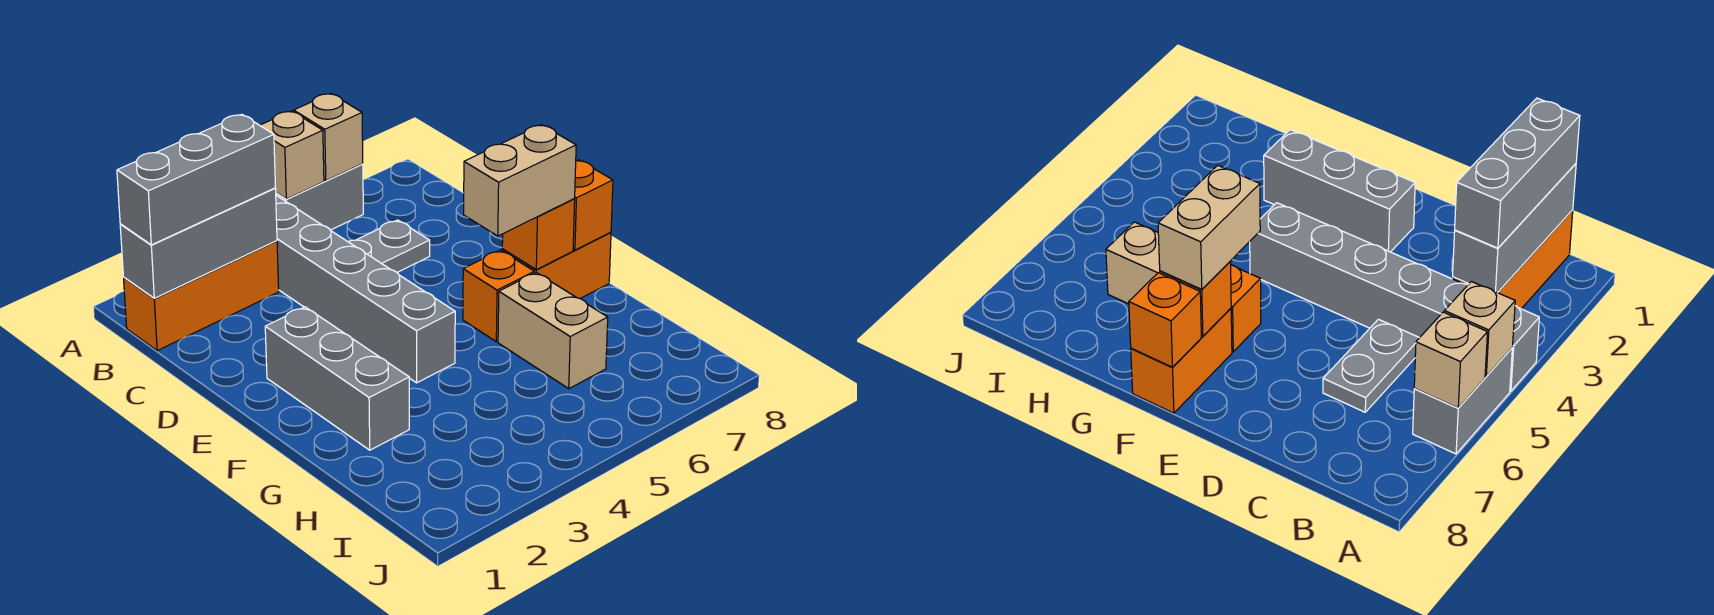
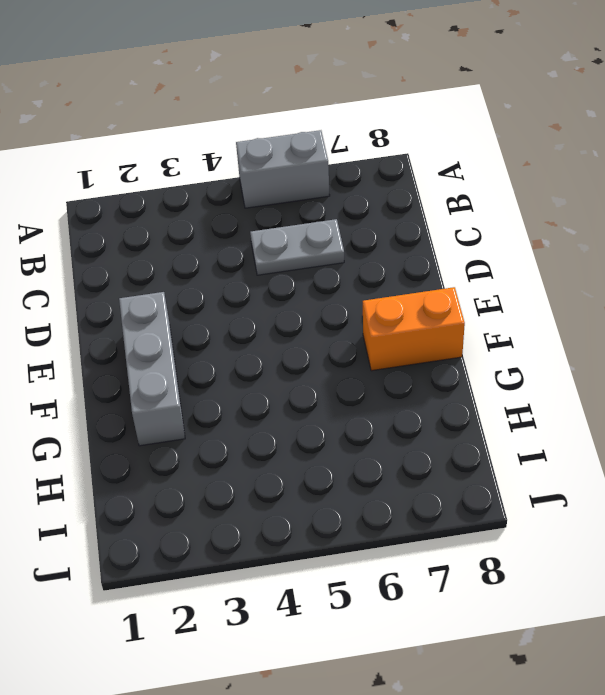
none -> grey brick A4:F4 level 1
none -> orange brick B1:B3 level 1
none -> orange brick F6 level 1

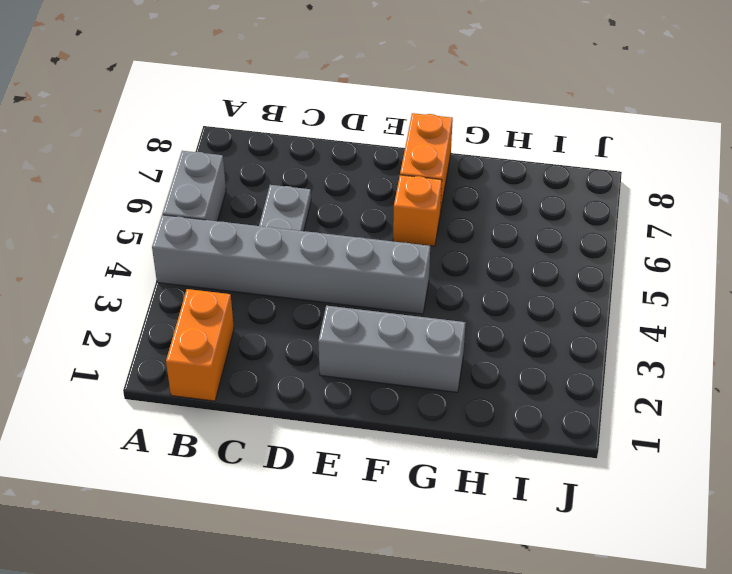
orange brick B1:B2 level 1 -> orange brick B1:B3 level 1
none -> tan brick G6:H6 level 1
none -> tan brick A5 level 2
none -> tan brick A6 level 2

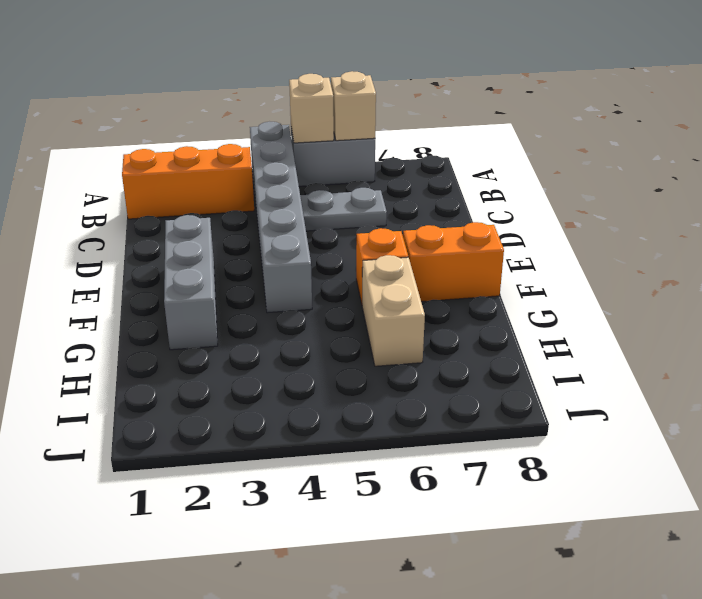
none -> grey brick B1:B3 level 2
none -> orange brick F7 level 2
none -> orange brick F8 level 2

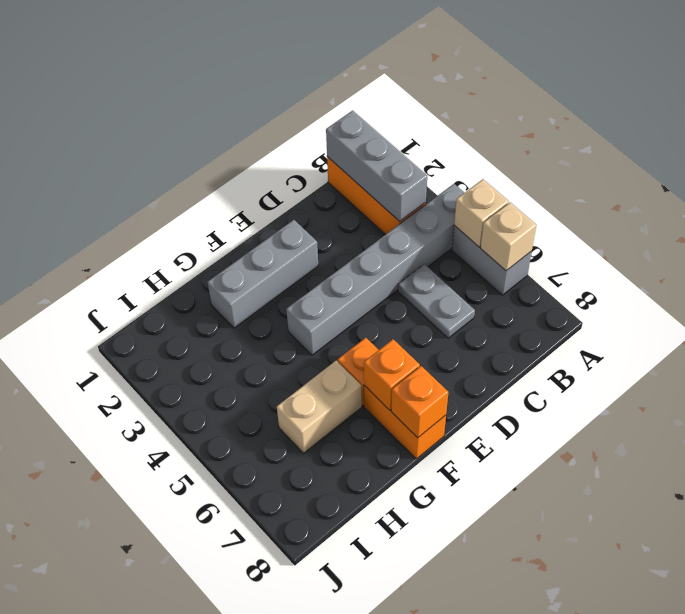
none -> grey brick B1:B3 level 3
none -> tan brick F6:F7 level 3

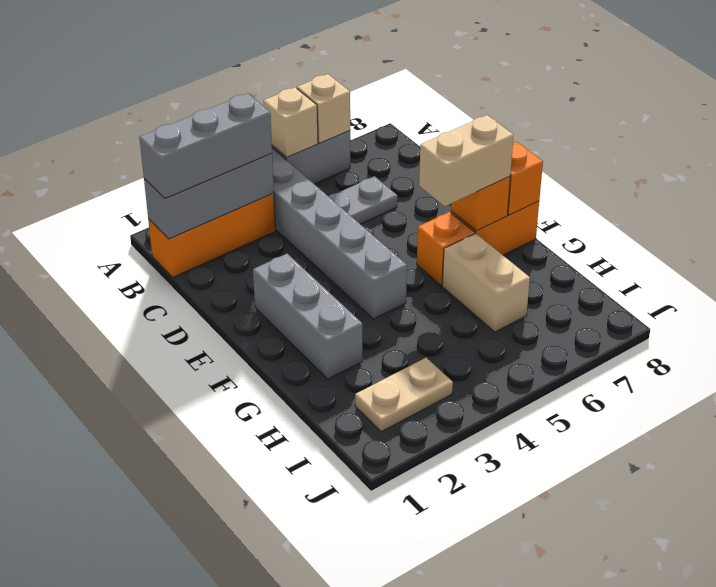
tan plate I2:I3 level 1 -> none

